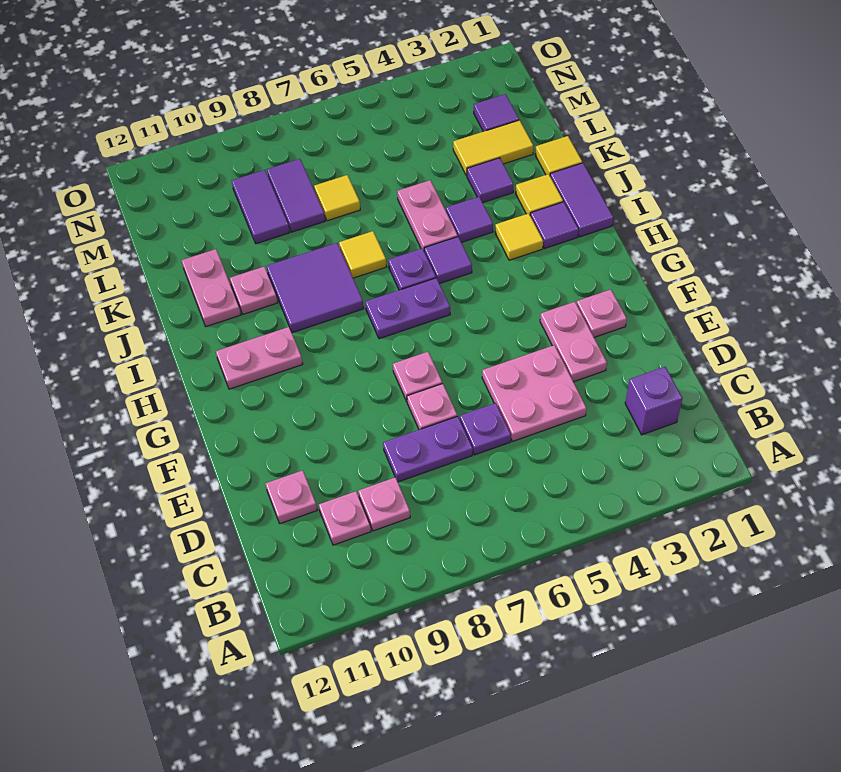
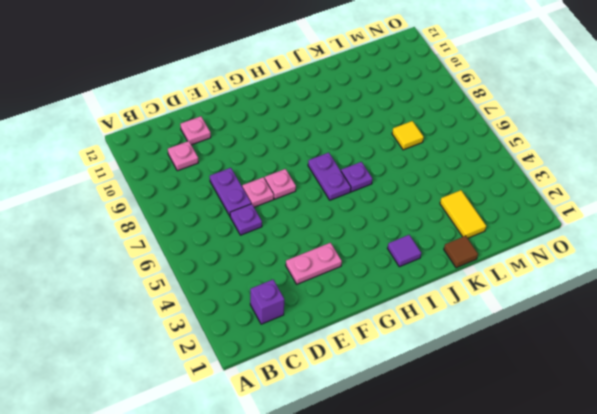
brown tile K1 level 1 -> yellow tile K1 level 1
none -> pink plate C9 level 1
none -> pink plate D4:E5 level 1
none -> pink plate F2 level 1
none -> pink plate H10:H11 level 1

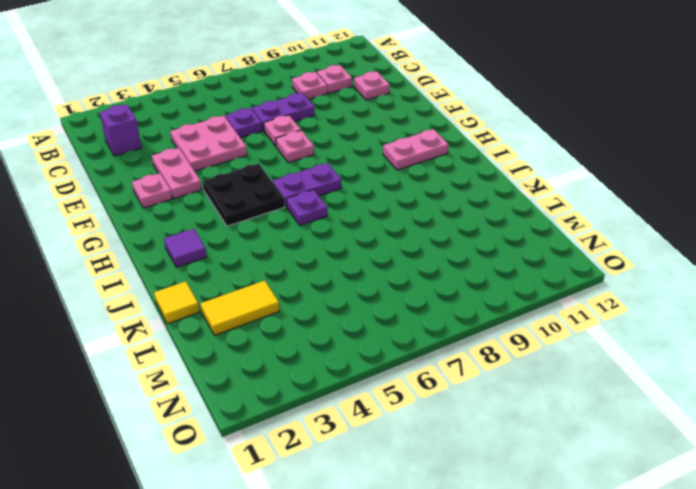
black plate G4:H5 level 1 -> none
none -> purple tile I1:J1 level 1
none -> yellow tile I3 level 1
none -> purple tile I5 level 1
none -> purple tile I8:J9 level 1

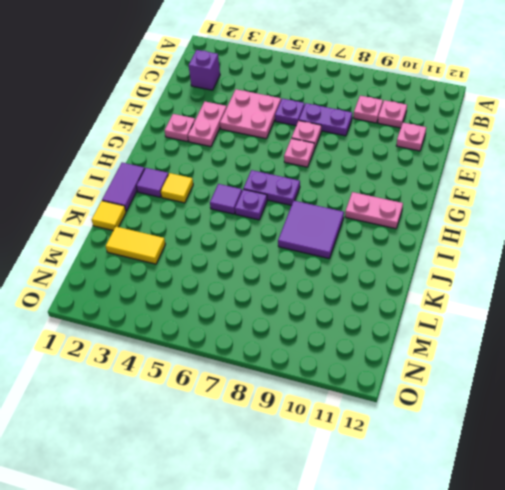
none -> yellow tile J2 level 1
none -> purple tile J4 level 1
none -> pink plate J5:K5 level 1
none -> yellow tile J7 level 1

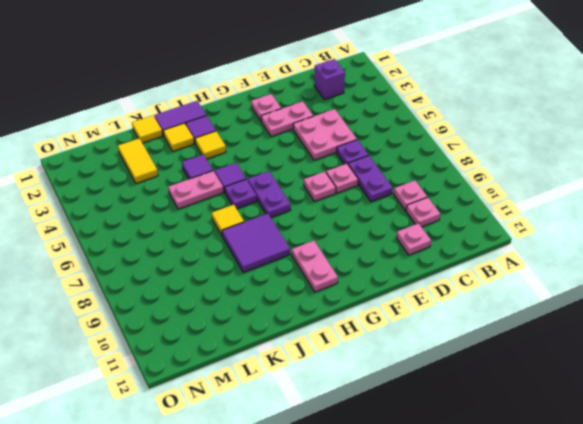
none -> pink plate J10 level 1
none -> pink plate J11:K11 level 1
none -> purple tile K3 level 1
none -> yellow tile L7 level 1

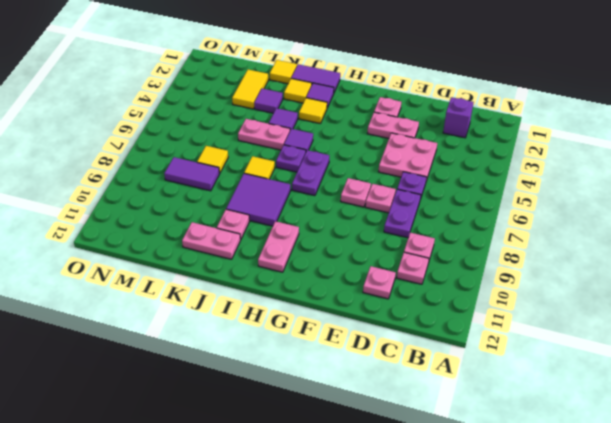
none -> purple tile L9:M9 level 1
none -> purple tile M2 level 1

